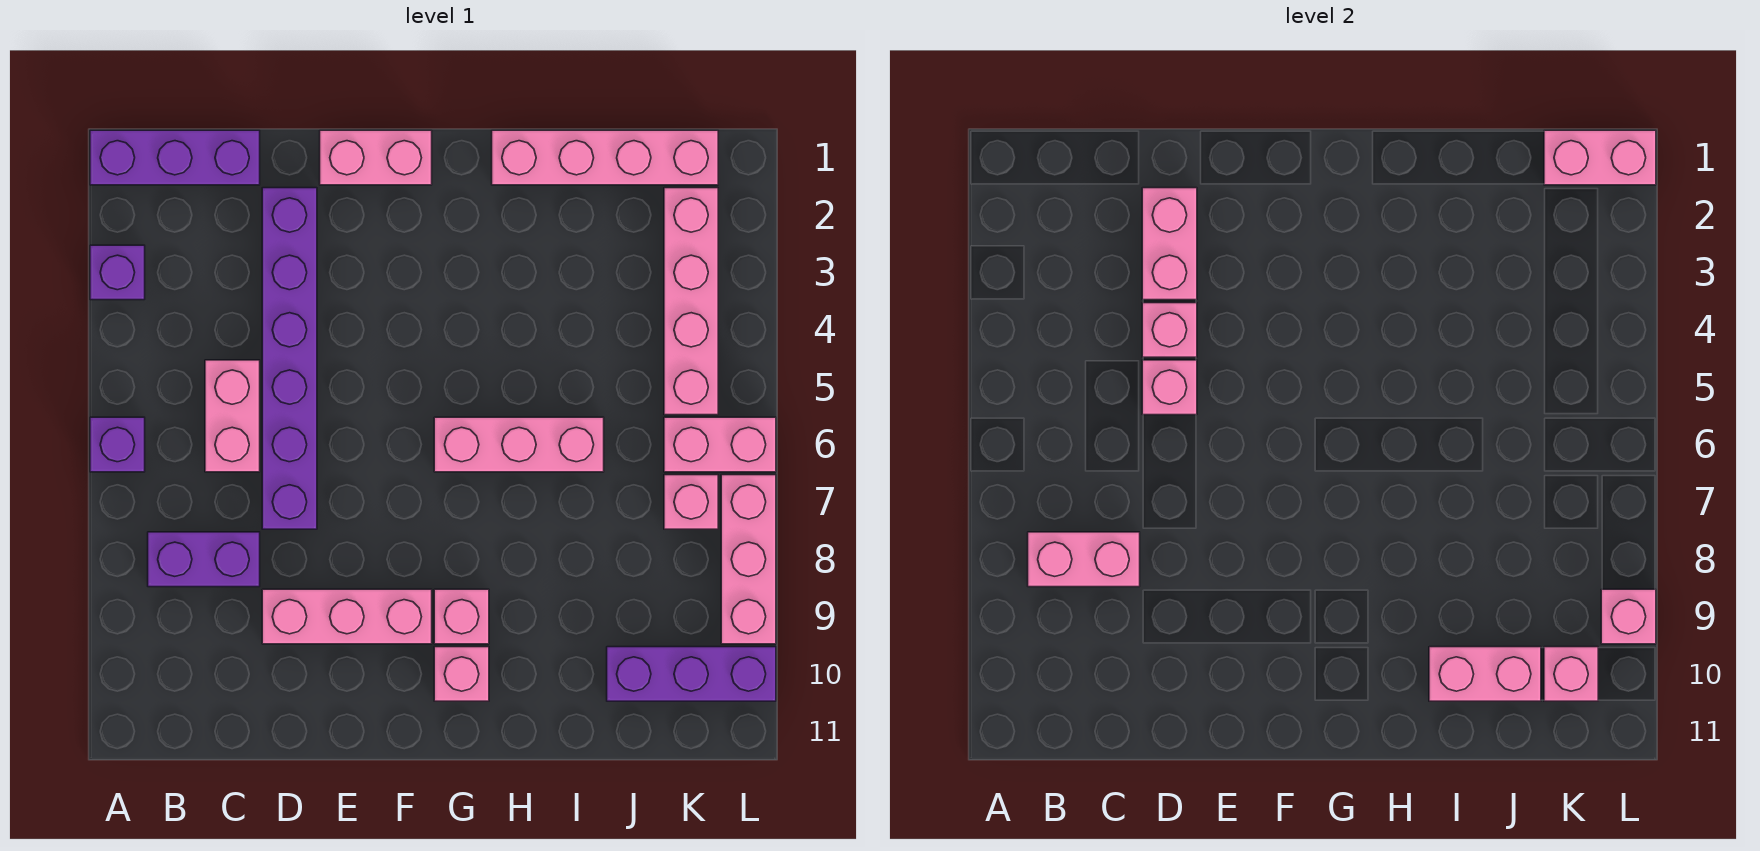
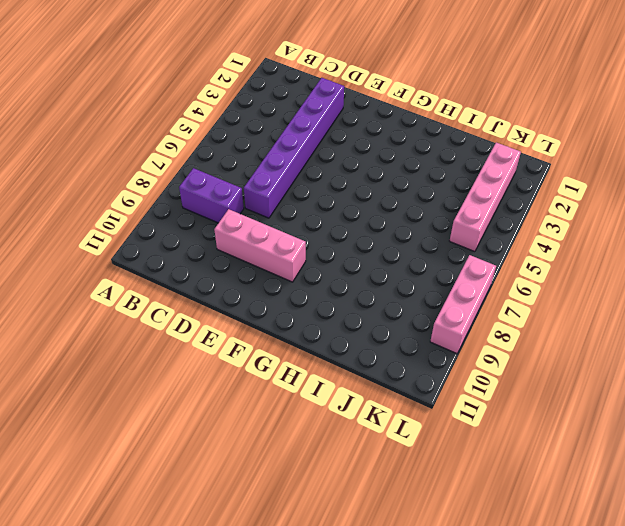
none -> purple brick A1:C1 level 1
none -> purple brick A3 level 1
none -> purple brick A6 level 1

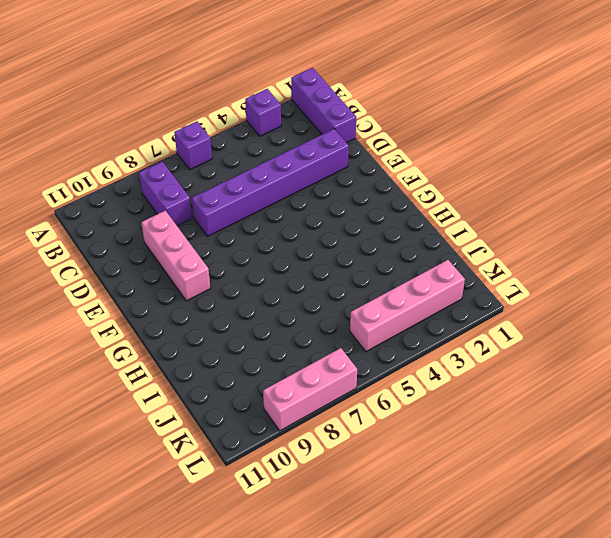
none -> pink brick C5:C6 level 1
none -> pink brick E1:F1 level 1
none -> pink brick G6:I6 level 1

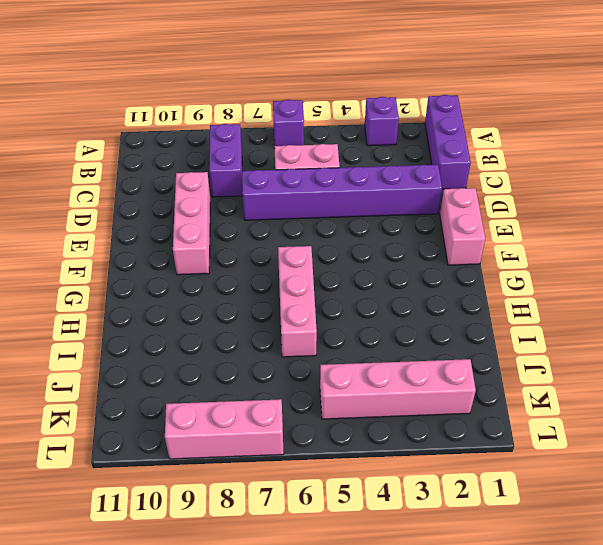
none -> pink brick G9 level 1
none -> pink brick G10 level 1
none -> pink brick H1:K1 level 1

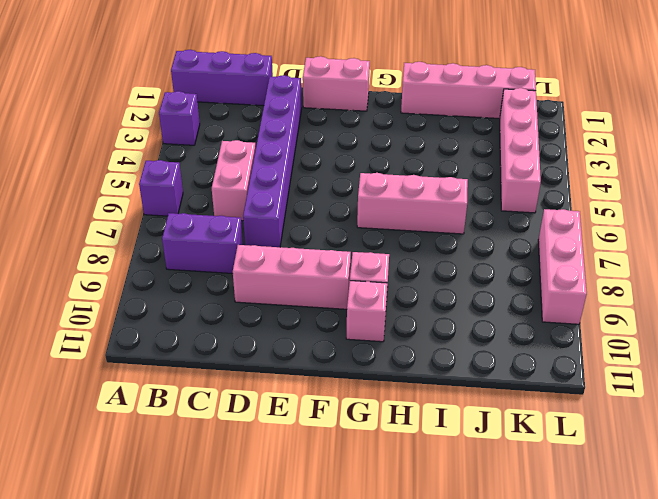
none -> purple brick J10:L10 level 1
none -> pink brick K6:L6 level 1
none -> pink brick K7 level 1

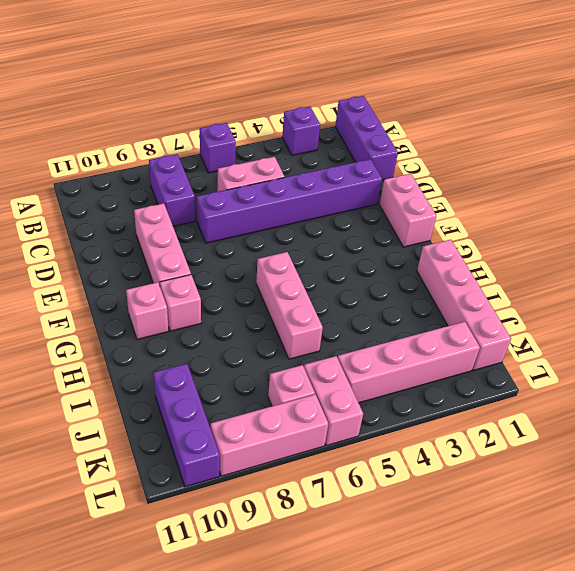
none -> pink brick B8:C8 level 2
none -> pink brick D2:D3 level 2
none -> pink brick D4 level 2

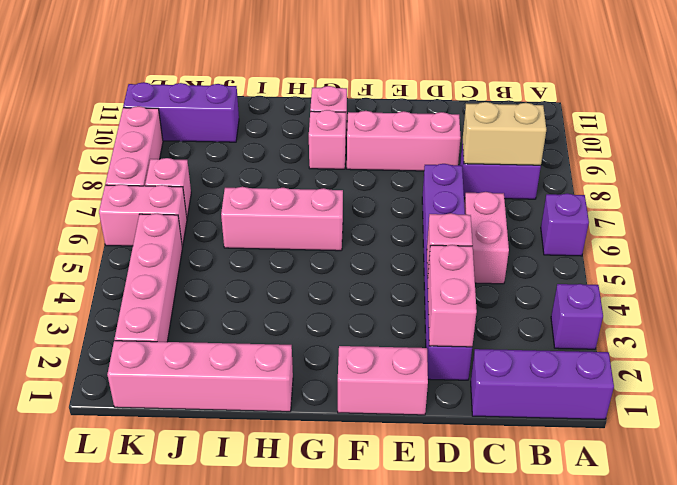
tan brick B8:C8 level 2 -> pink brick B8:C8 level 2
none -> pink brick D5 level 2
none -> pink brick I10:J10 level 2
none -> pink brick K1:L1 level 2

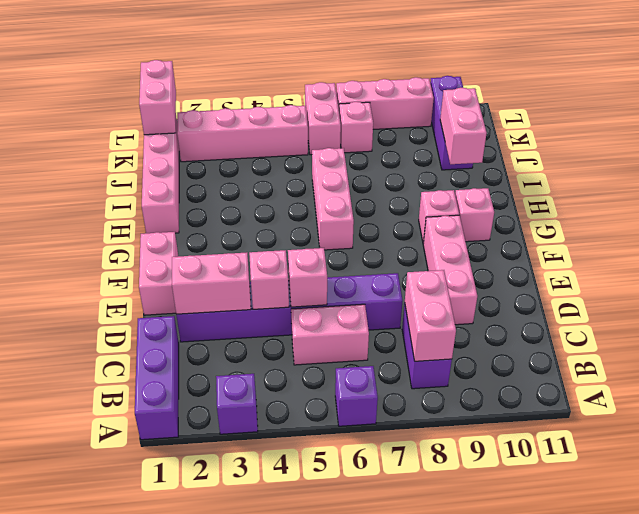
none -> pink brick K10 level 2
none -> pink brick L9 level 2

